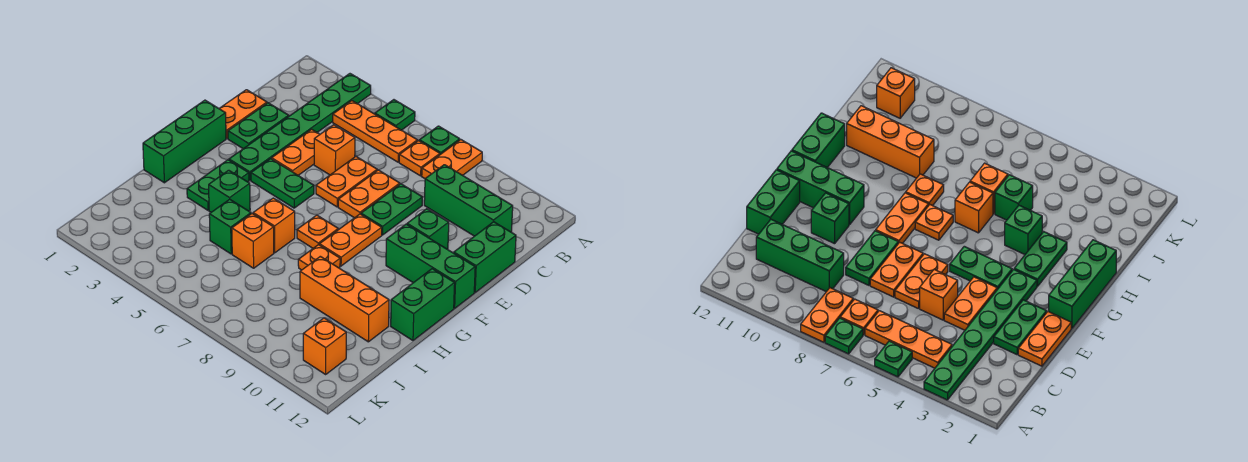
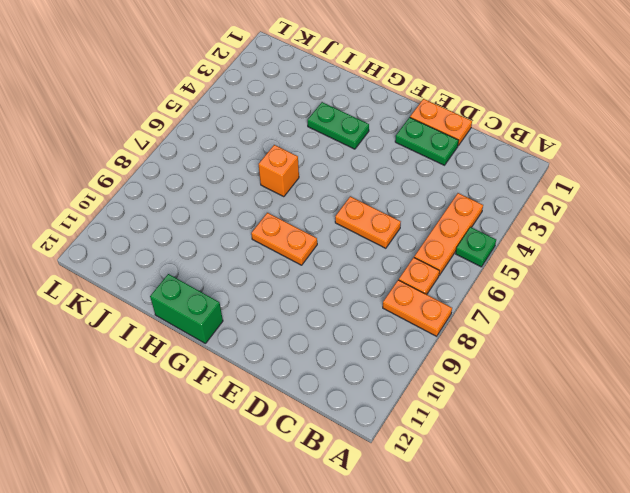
none -> green plate A3:F3 level 1
none -> green plate A7 level 1
none -> green brick C9:C11 level 1
none -> orange plate D4:E4 level 1

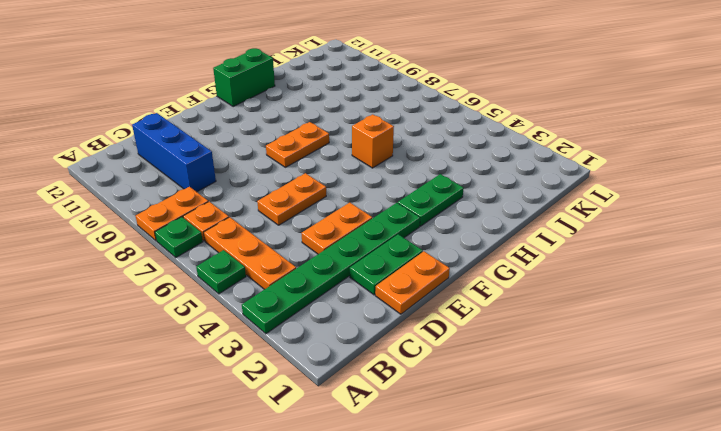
blue brick C9:C11 level 1 -> green brick C9:C11 level 1
none -> orange brick D5 level 1
none -> orange plate D7:E7 level 1
none -> green plate D8:E8 level 1
none -> green brick D12:E12 level 1

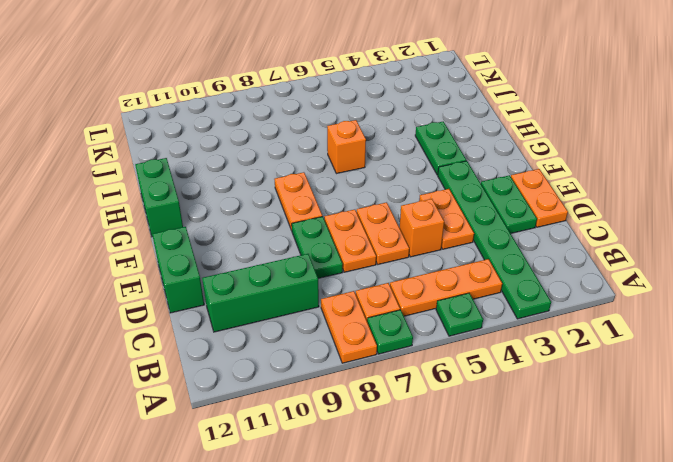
none -> green brick E10 level 1
none -> green brick F1:H1 level 1
none -> green plate F4:F5 level 1
none -> green brick F10:F12 level 1

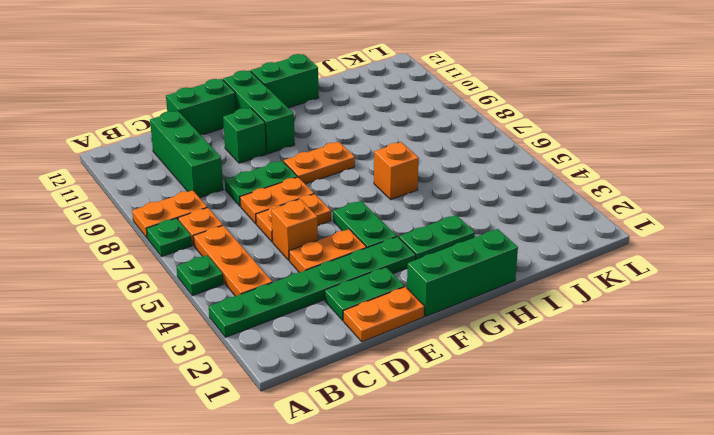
none -> orange plate G7 level 1
none -> green brick H4 level 1
none -> orange plate H8 level 1
none -> green brick I5 level 1

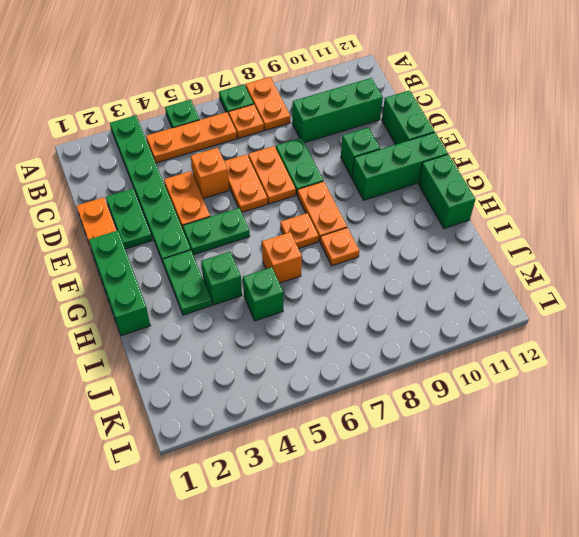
none -> orange brick I6 level 1
none -> orange brick I9:I11 level 1
none -> orange brick K11 level 1

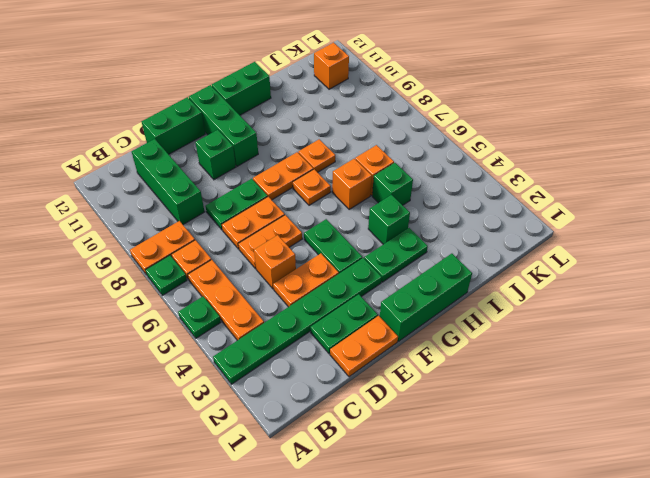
none -> orange brick I9:I11 level 1

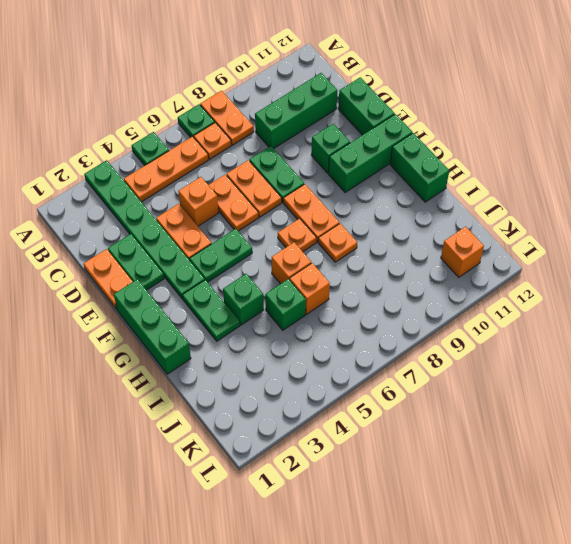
none -> orange brick I9:I11 level 1

